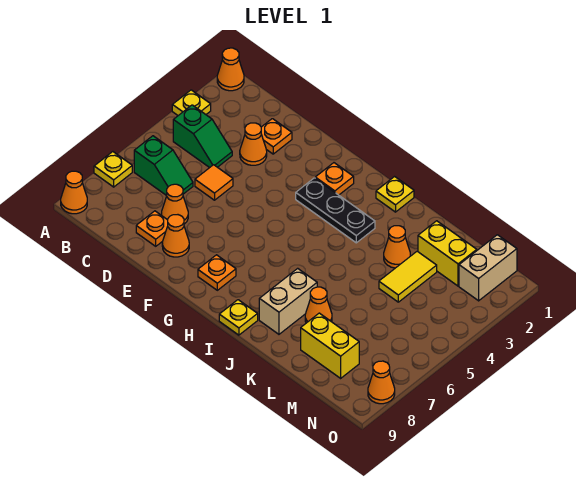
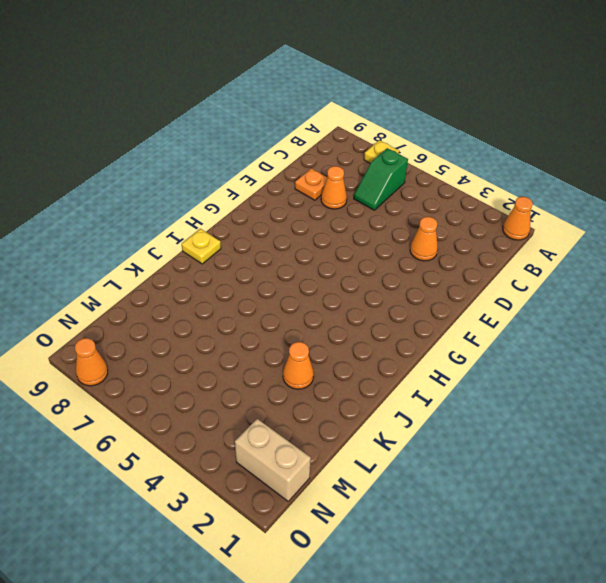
none -> yellow plate A3 level 1
none -> orange cone A9 level 1
none -> green slope B4:C4 level 1 top B

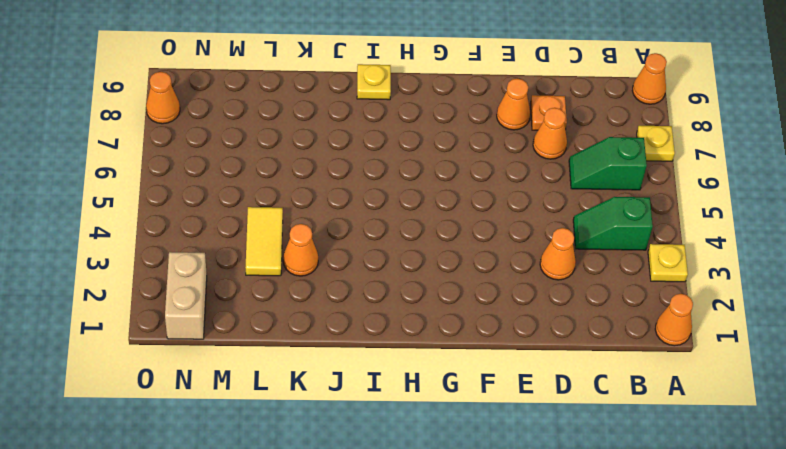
none -> orange plate D2 level 1
none -> orange tile D5 level 1
none -> orange plate G2 level 1

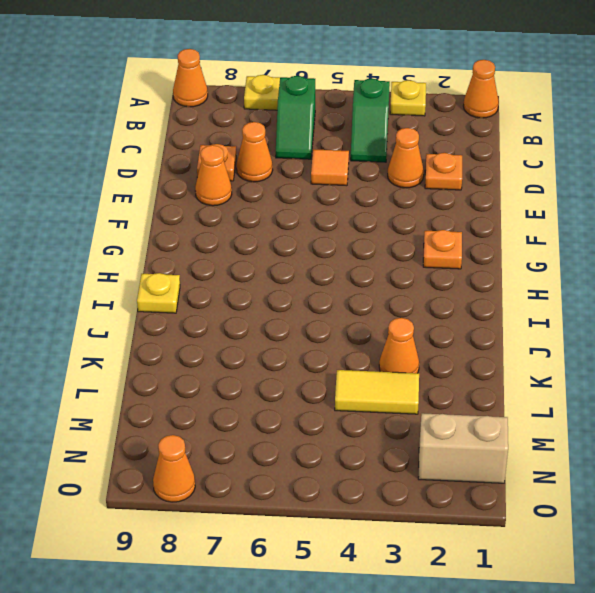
none -> black plate G3:I3 level 1
none -> orange plate G8 level 1
none -> yellow plate I1 level 1

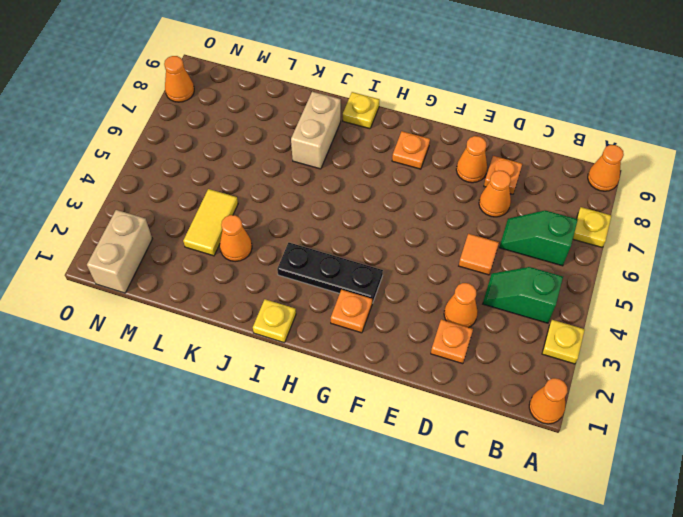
none -> orange cone K7 level 1
none -> yellow brick L2:M2 level 1
none -> yellow brick L8:M8 level 1

